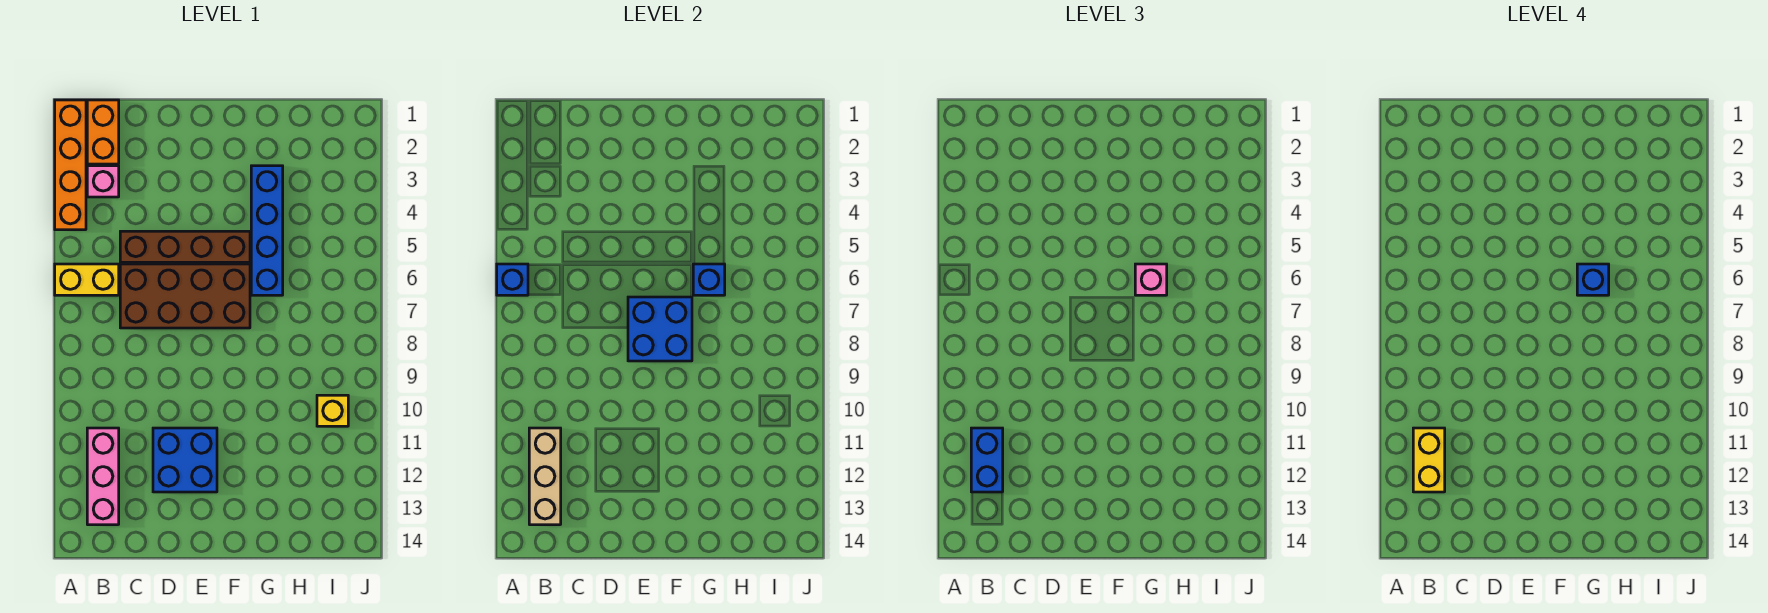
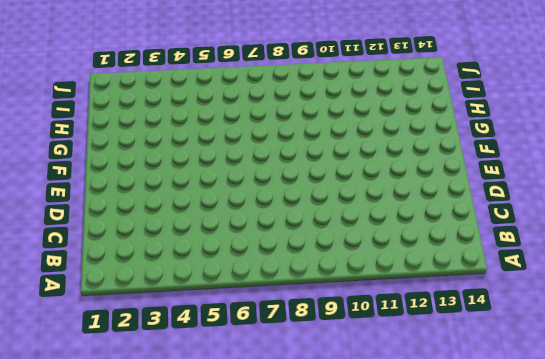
none -> orange brick A1:A4 level 1
none -> yellow brick A6:B6 level 1
none -> orange brick B1:B2 level 1

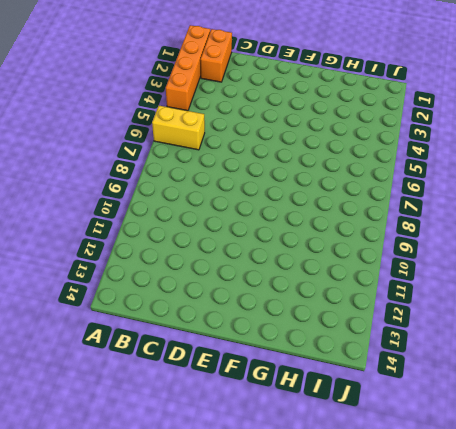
none -> pink brick B3 level 1
none -> pink brick B11:B13 level 1
none -> brown brick C5:F5 level 1

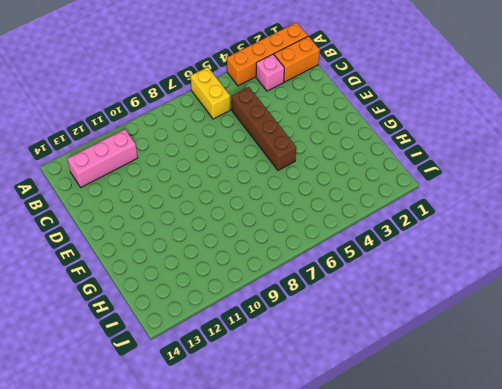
none -> brown brick C6:F7 level 1
none -> blue brick D11:E12 level 1
none -> blue brick G3:G6 level 1

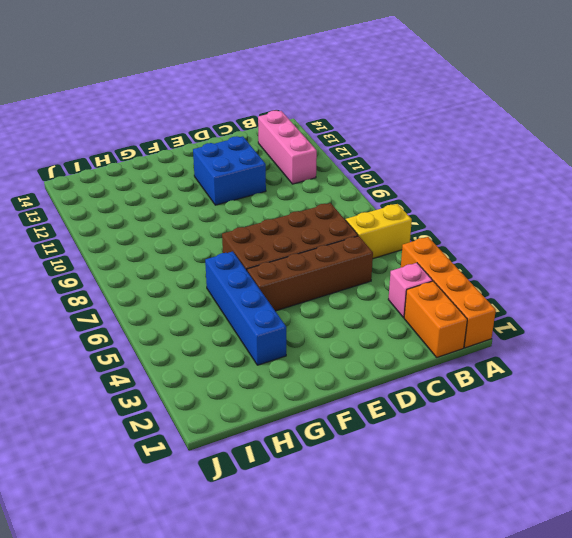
none -> yellow brick I10 level 1
none -> blue brick A6 level 2
none -> tan brick B11:B13 level 2

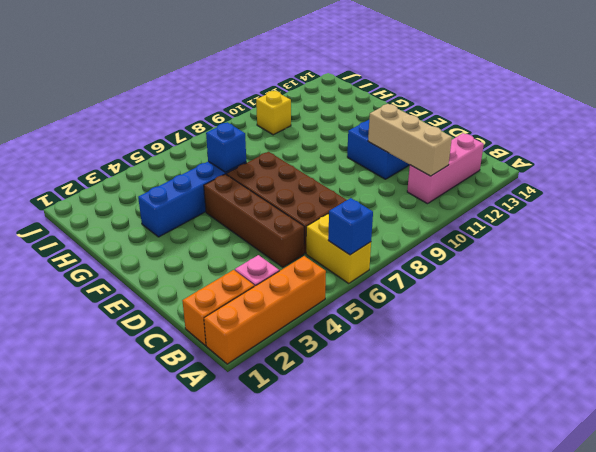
tan brick B11:D11 level 2 -> tan brick B11:B13 level 2
none -> blue brick E7:F8 level 2
none -> blue brick B11:B12 level 3
none -> pink brick G6 level 3

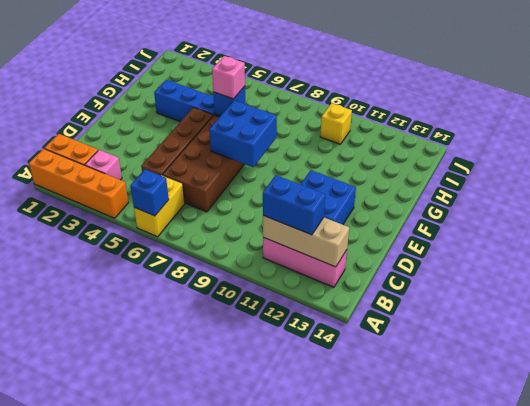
none -> yellow brick B11:B12 level 4
none -> blue brick G6 level 4

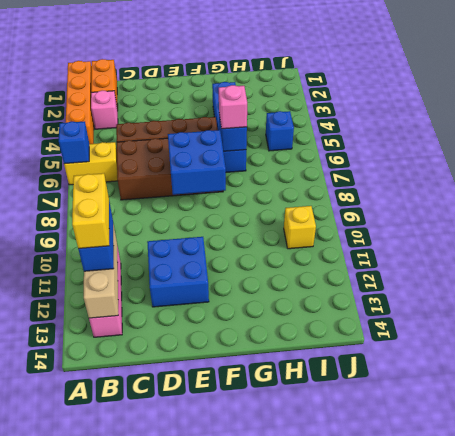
blue brick I5 level 1 -> blue brick G6 level 4

